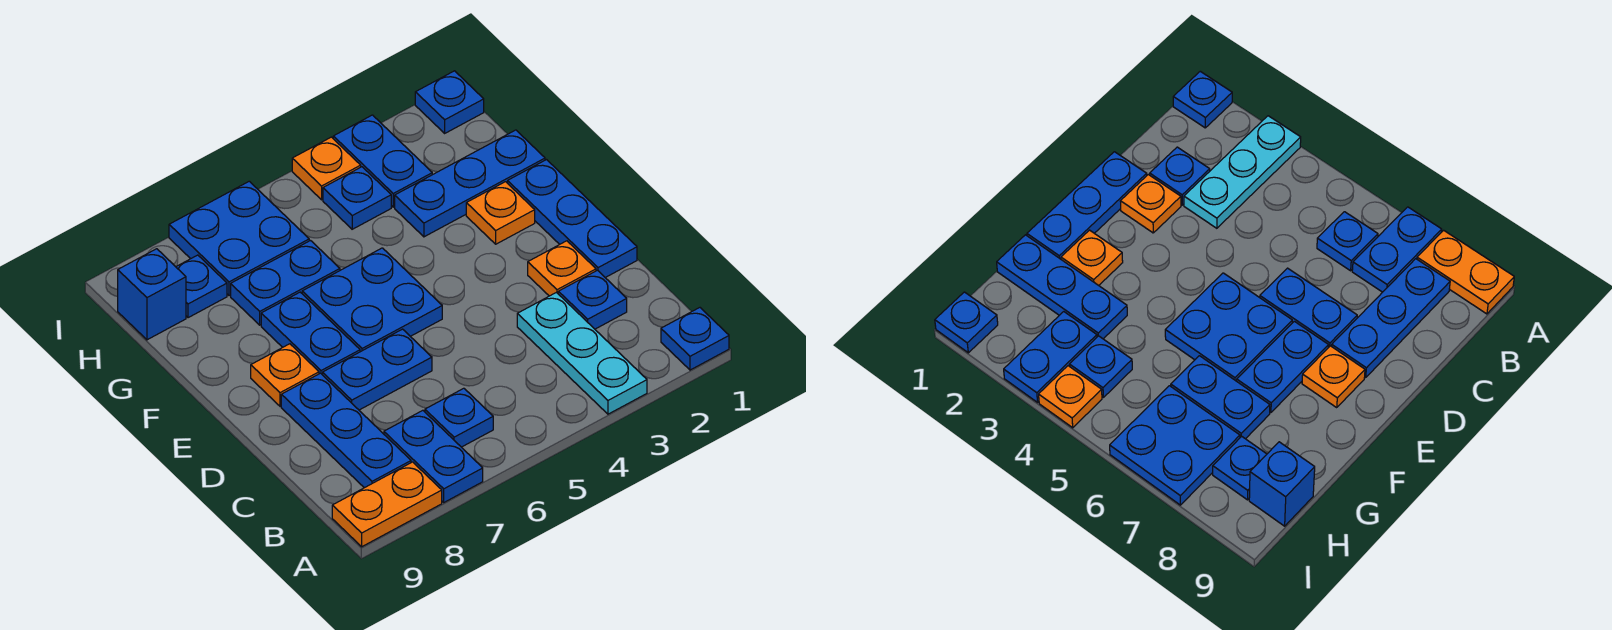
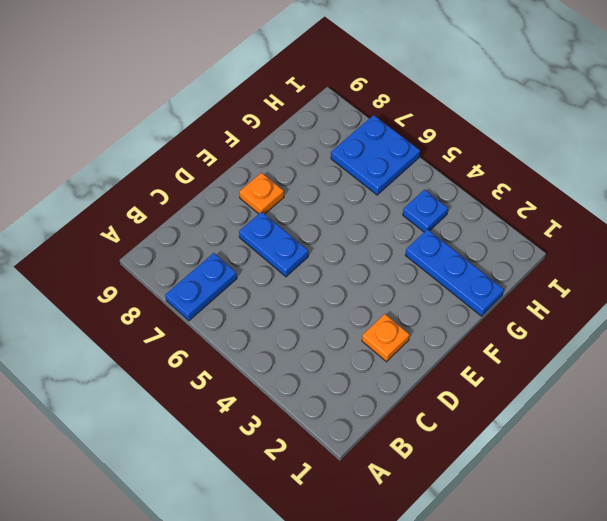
none -> blue plate A1 level 1
none -> cyan plate A3:C3 level 1
none -> orange plate A8:A9 level 1

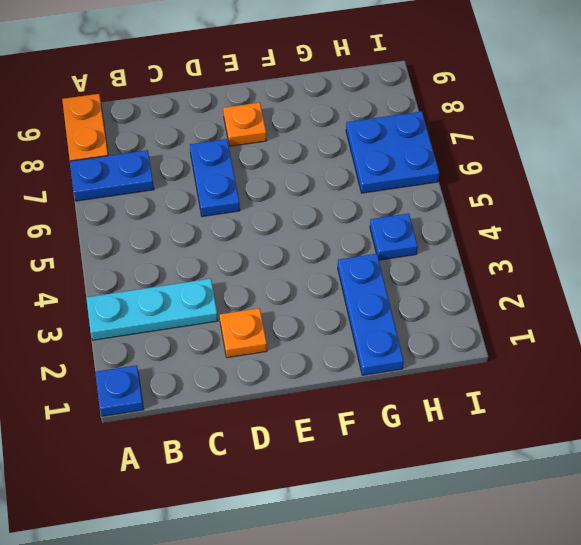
none -> blue plate B6 level 1
none -> blue plate B8:D8 level 1
none -> blue plate C2 level 1

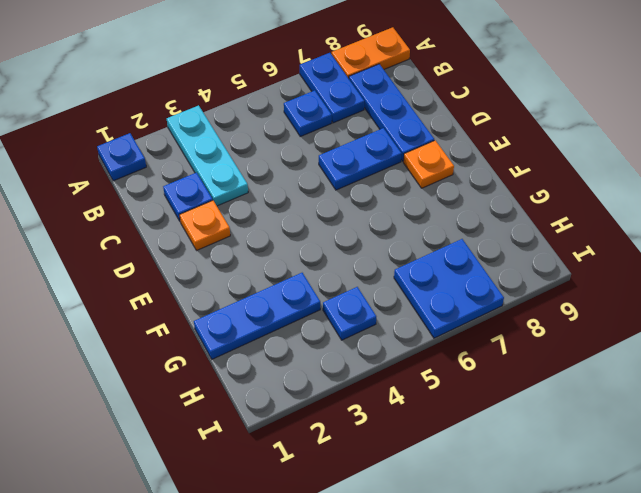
none -> blue plate D1:F1 level 1
none -> blue plate E5:F6 level 1
none -> blue plate E7:F7 level 1

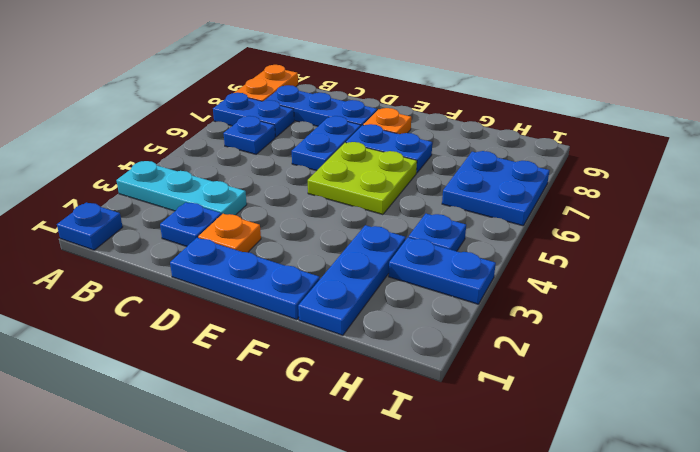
lime plate E5:F6 level 1 -> blue plate E5:F6 level 1
none -> orange plate F2 level 1
none -> blue plate G6:G7 level 1
none -> blue plate H8 level 1

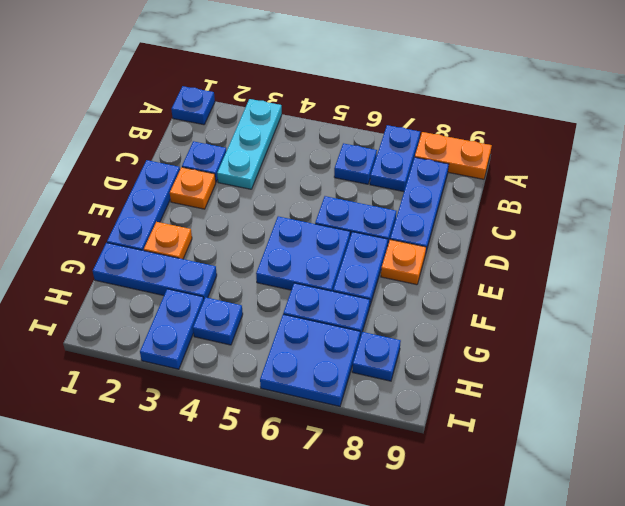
none -> blue brick H9 level 1
none -> blue plate I1 level 1
none -> orange plate I4 level 1

